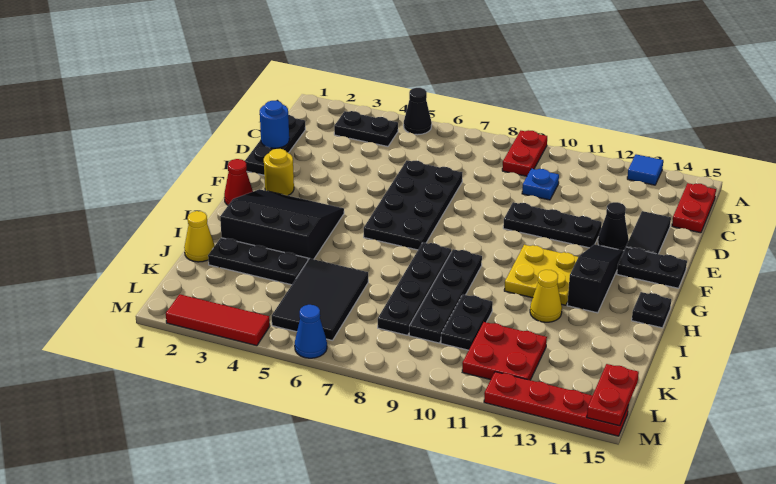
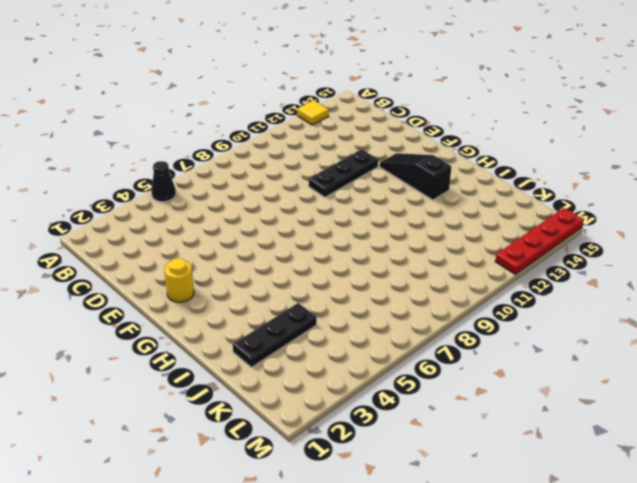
yellow tile A13 level 1 -> blue tile A13 level 1
none -> red plate A9:B9 level 1
none -> black plate B3:B4 level 1
none -> red plate B15:C15 level 1
none -> black plate C1:E1 level 1

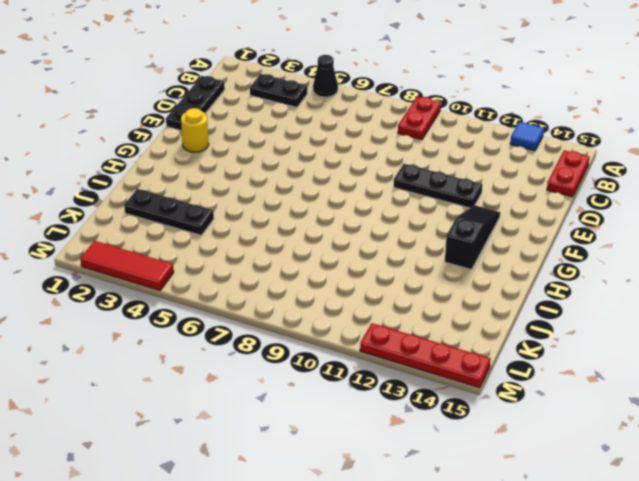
none -> blue plate C10 level 1
none -> black plate D6:G7 level 1
none -> black tile D14:E14 level 1
none -> black cone E13 level 1

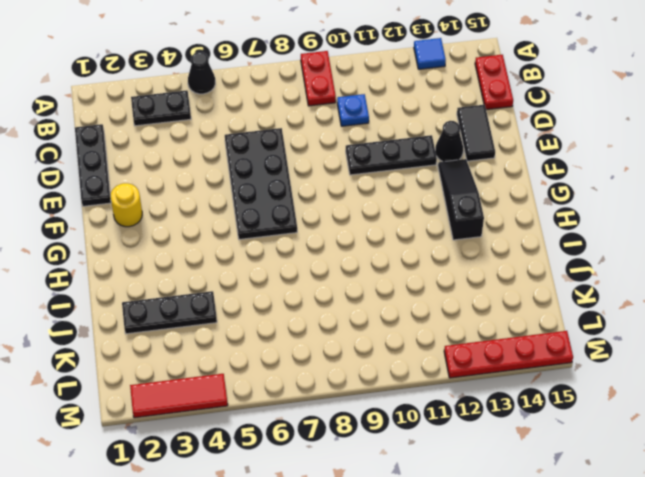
none -> black plate F14:F15 level 1
none -> red cone G1 level 1
none -> black slope G2:I4 level 1 top I
none -> yellow plate G11:H12 level 1

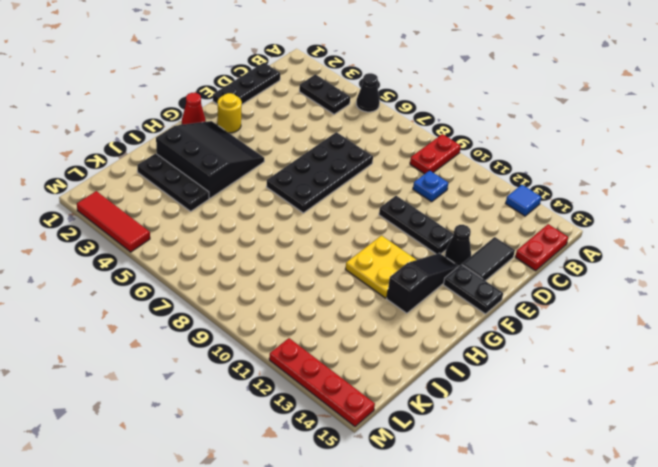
none -> black plate H8:K8 level 1
none -> black plate H9:K9 level 1
none -> black plate H15 level 1
none -> yellow cone I12 level 1

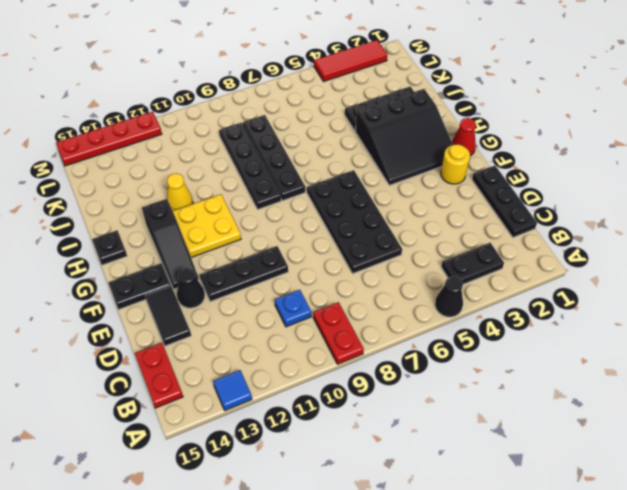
none -> yellow cone J1 level 1
none -> black tile J5:L6 level 1
none -> black plate J10:K10 level 1
none -> red plate K11:L12 level 1

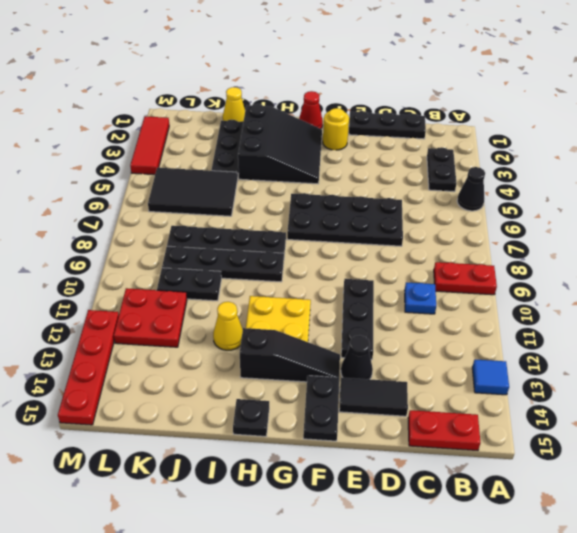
none -> blue cone M6 level 1
none -> blue round brick D1 level 2
none -> red plate L15:M15 level 2

